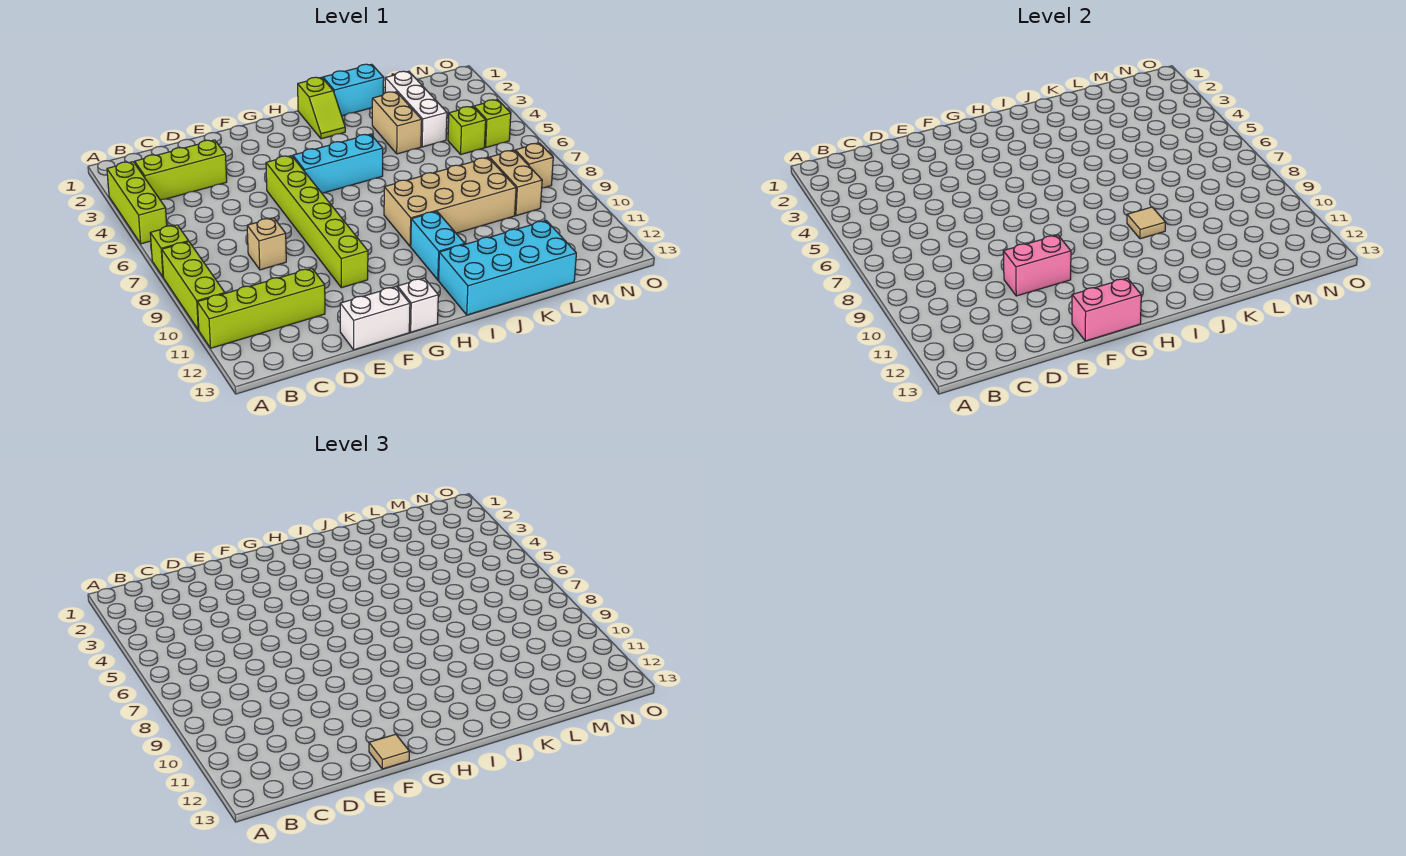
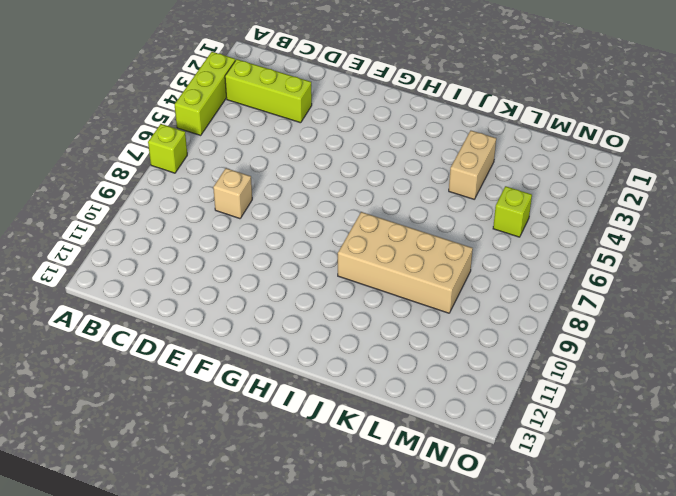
none -> lime brick A8:A10 level 1
none -> lime brick A11:D11 level 1
none -> white brick E13:F13 level 1

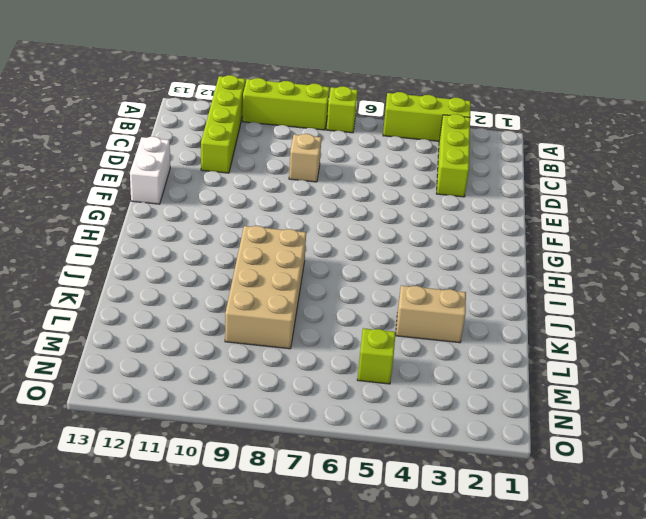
none -> lime brick F5:F10 level 1
none -> cyan brick G5:I5 level 1
none -> white brick G13 level 1

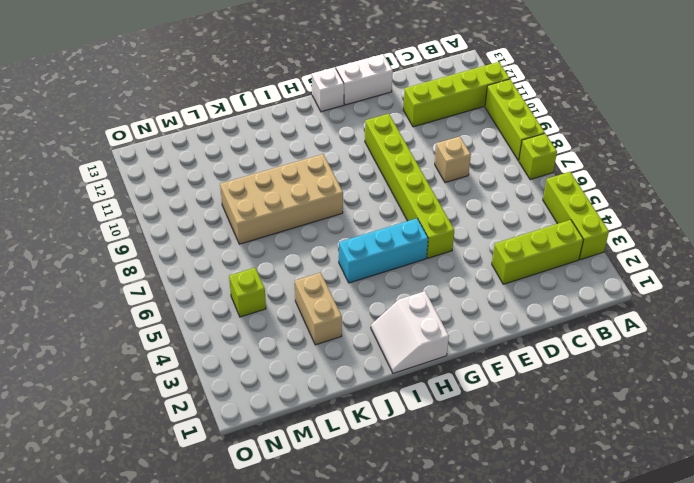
white slope H1:I2 level 1 top H -> lime slope I1:I2 level 1 top 1
none -> cyan brick I10:I11 level 1
none -> cyan brick I12:L13 level 1
none -> cyan brick J1:K1 level 1

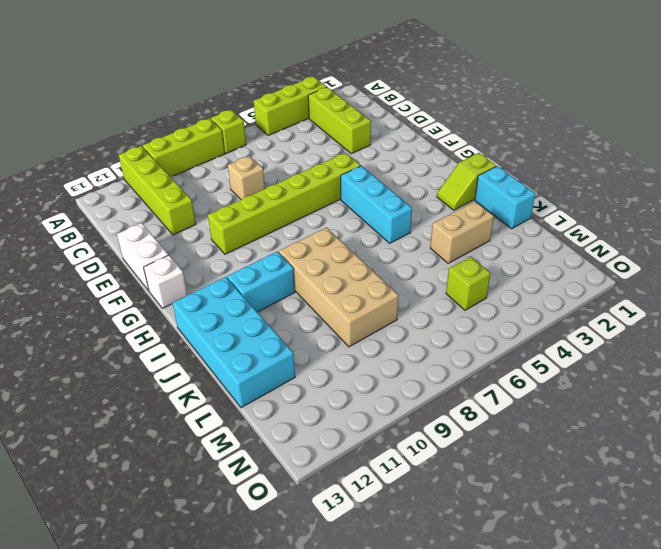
none -> white brick L2:L4 level 1
none -> tan brick M8:M9 level 1
none -> lime brick N5 level 1

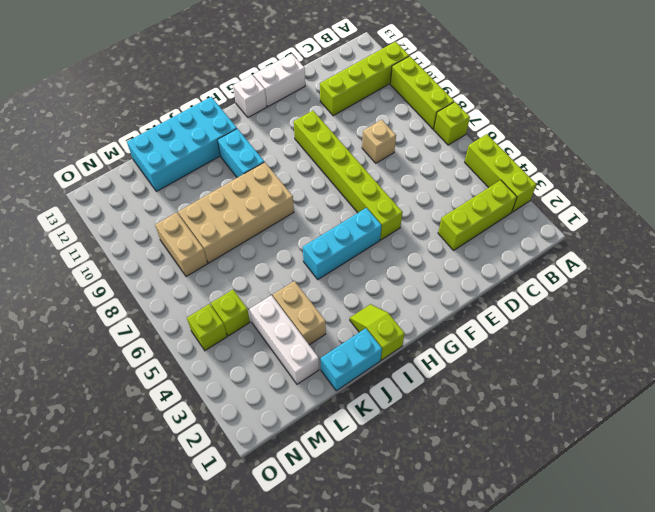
none -> tan brick N8 level 1
none -> pink brick E10:F10 level 2
none -> pink brick F13:G13 level 2

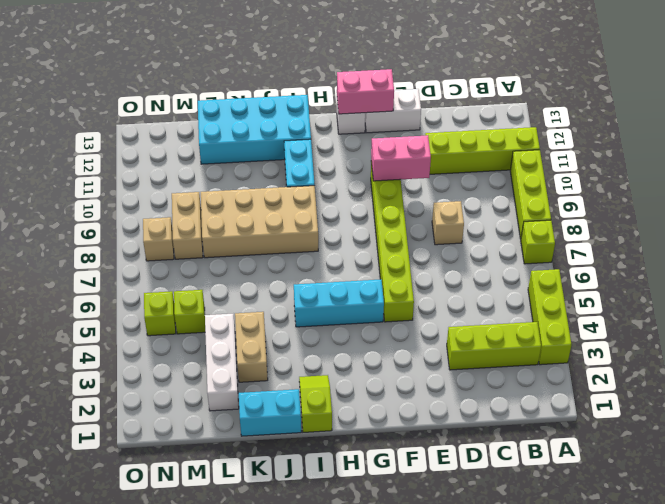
none -> tan tile J9 level 2
none -> tan tile F13 level 3

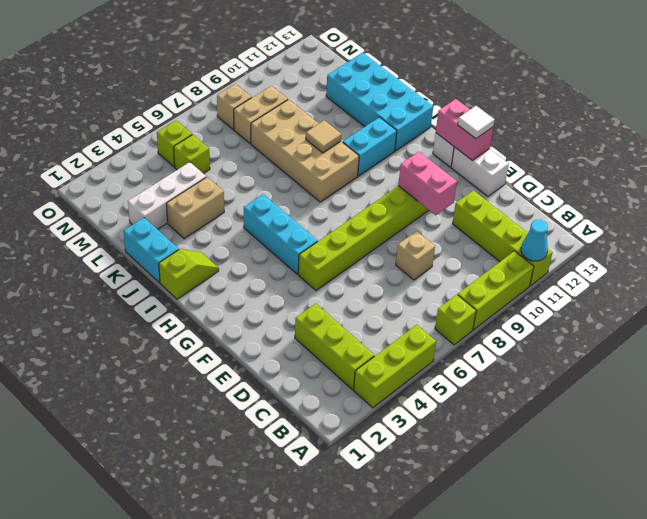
cyan cone A11 level 2 -> none
white tile F13 level 3 -> tan tile F13 level 3

